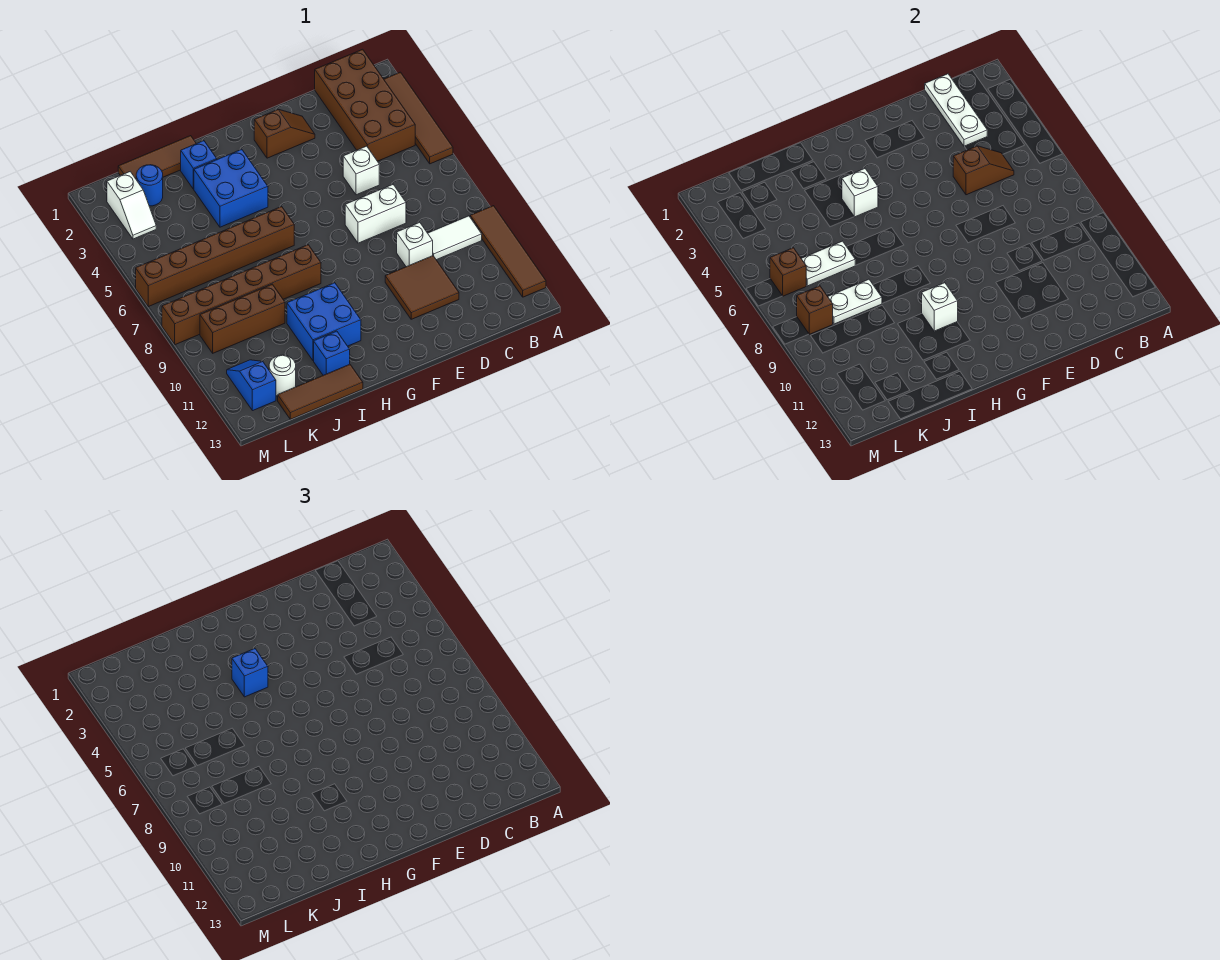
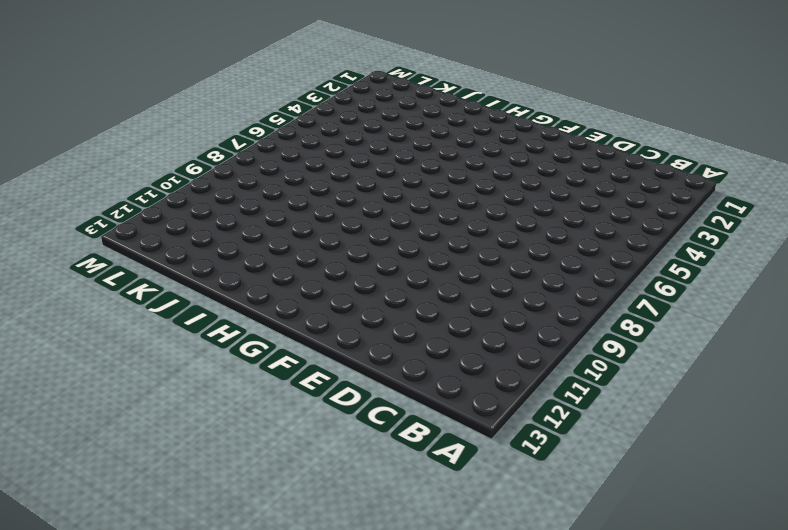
none -> brown tile A2:A5 level 1
none -> brown tile A9:A12 level 1
none -> brown brick B1:C4 level 1
none -> white tile B9:C9 level 1

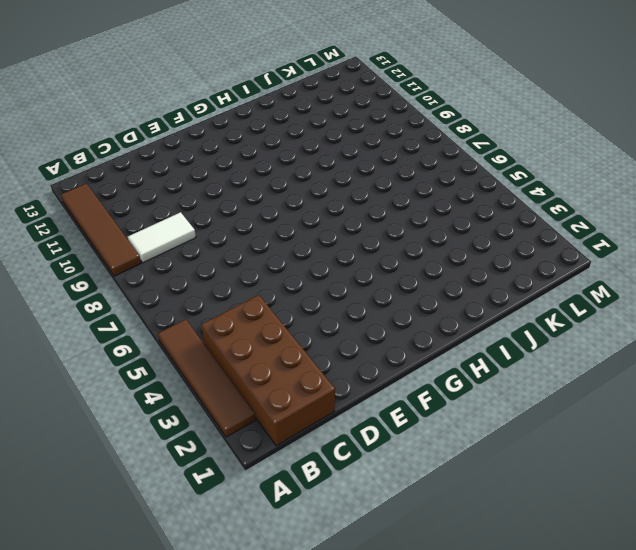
none -> white brick D5 level 1
none -> white brick D7:E7 level 1
none -> white brick D9 level 1
none -> brown tile D10:E11 level 1

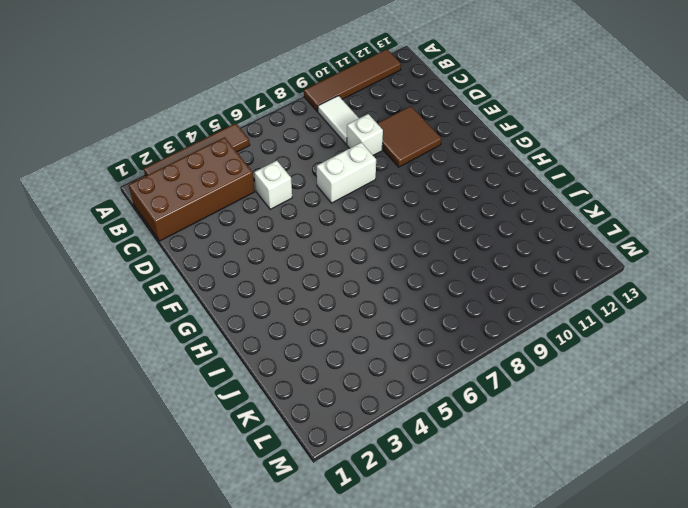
white brick E7:E8 level 1 -> white brick D7:E7 level 1
none -> brown slope E2:F2 level 1 top F
none -> blue brick H3:I4 level 1
none -> brown brick H6:M6 level 1
none -> brown brick H8:M8 level 1

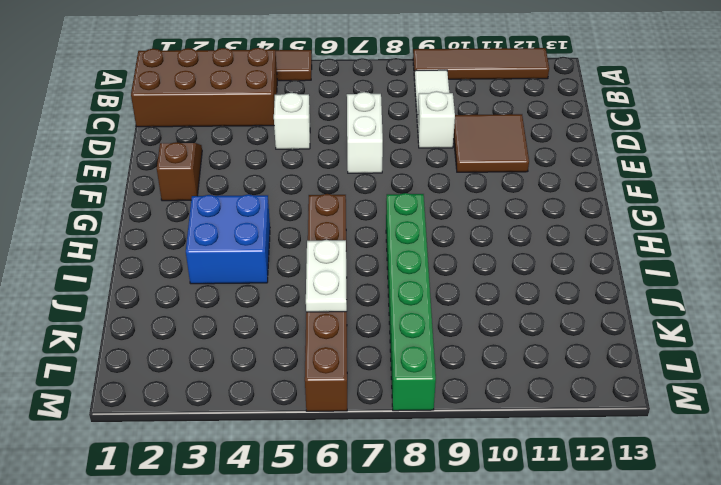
green brick H8:M8 level 1 -> brown brick H8:M8 level 1
none -> blue brick H10:I11 level 1
none -> brown tile I1:K1 level 1
none -> blue brick I2 level 1
none -> blue brick I12 level 1

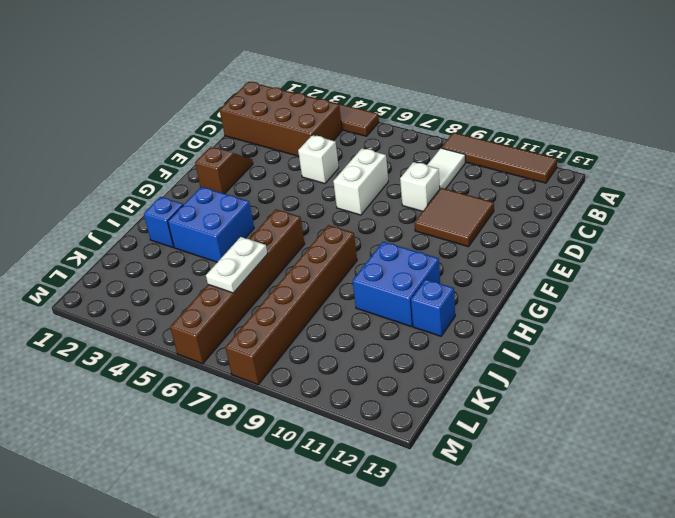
none -> brown tile I1:K1 level 1
none -> brown tile I13:K13 level 1
none -> brown brick J9:L9 level 1
none -> blue round brick K2 level 1

